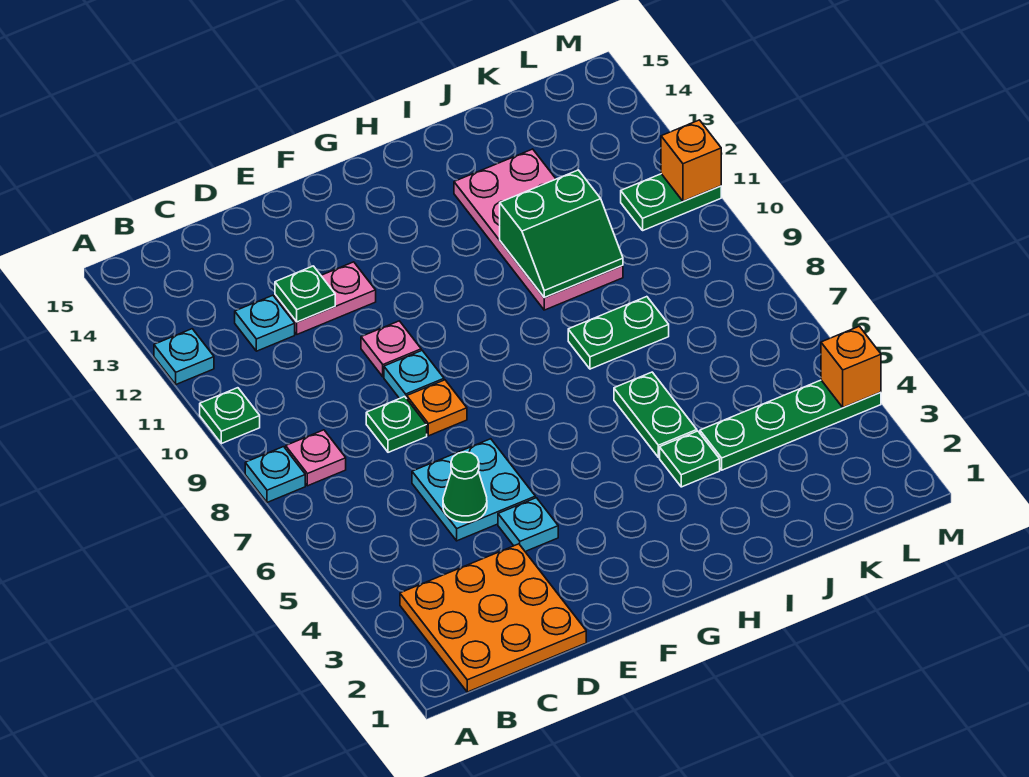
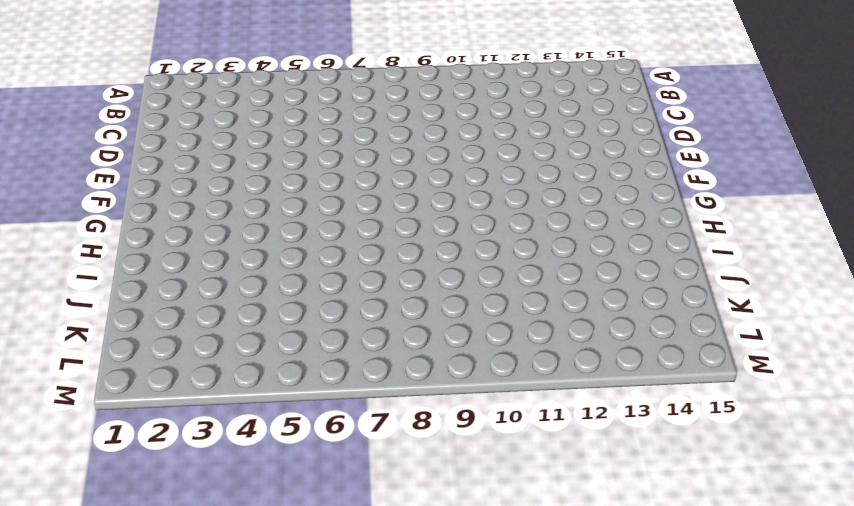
none -> cyan plate A8 level 1
none -> green plate A10 level 1
none -> cyan plate A12 level 1

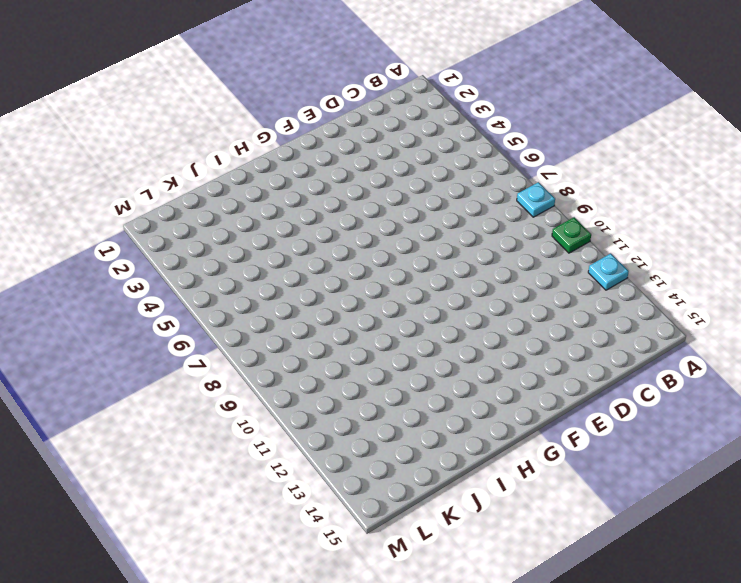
none -> orange plate B1:D3 level 1
none -> pink plate B8 level 1
none -> cyan plate C12 level 1

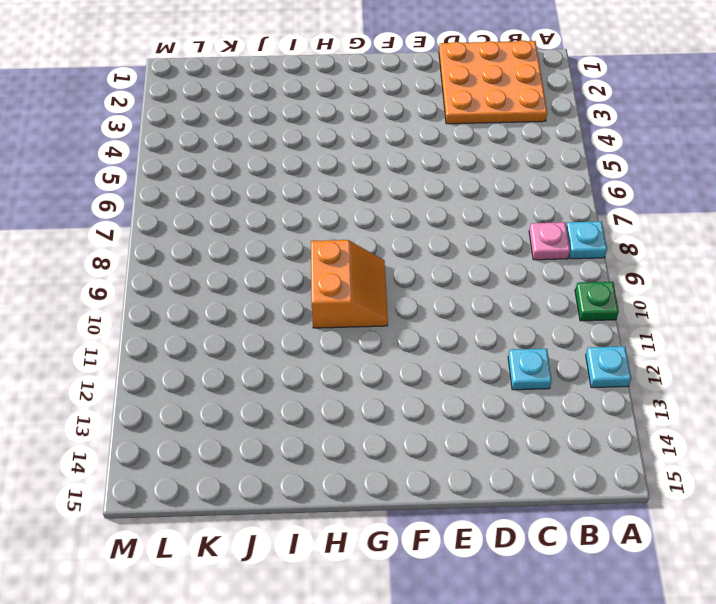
orange slope G9:H10 level 1 top H -> none
none -> cyan plate D5:E6 level 1
none -> green plate D8 level 1
none -> pink plate D12:E12 level 1

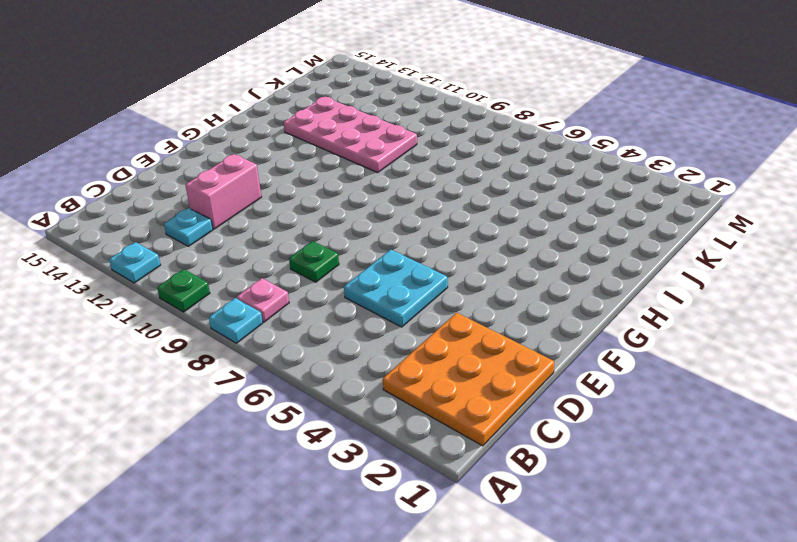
pink brick D12:E12 level 1 -> pink plate D12:E12 level 1
none -> cyan plate E4 level 1
none -> orange plate E8 level 1
none -> cyan plate E9 level 1

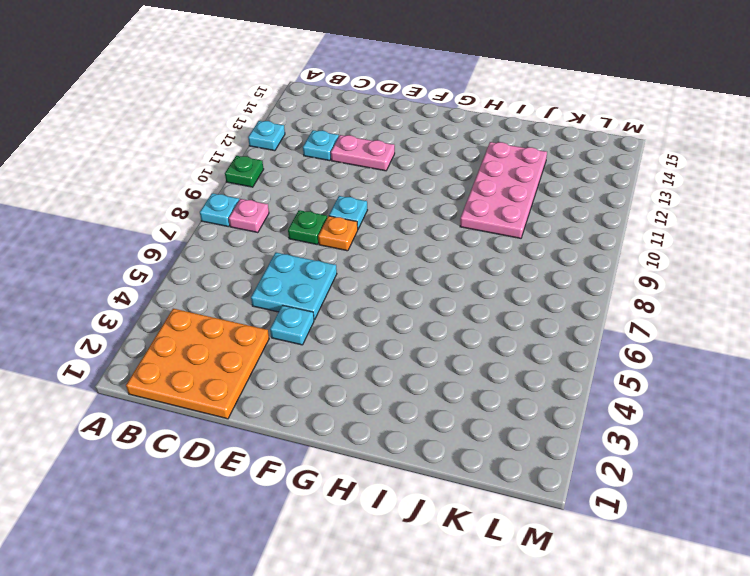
none -> pink plate E10 level 1
none -> green plate I4 level 1
none -> green plate I5:I6 level 1

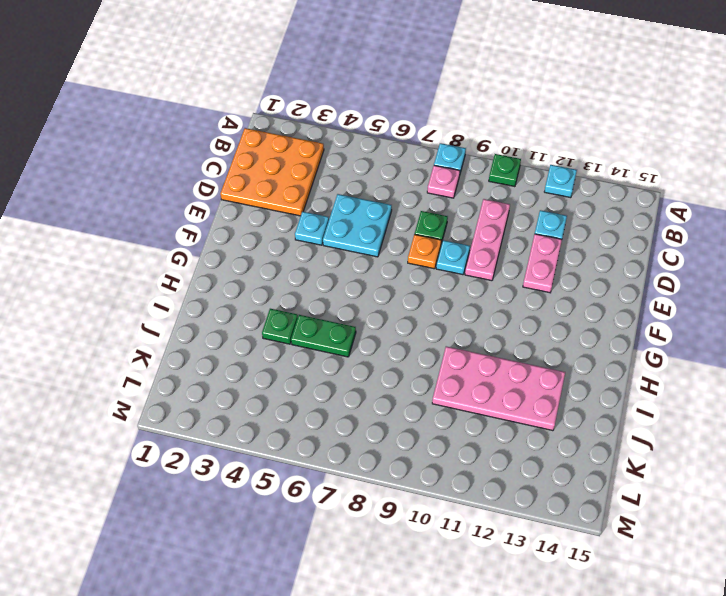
pink plate C10:E10 level 1 -> pink plate E10 level 1
none -> green plate I8:J8 level 1
none -> green plate J4:M4 level 1
none -> green plate L11:M11 level 1

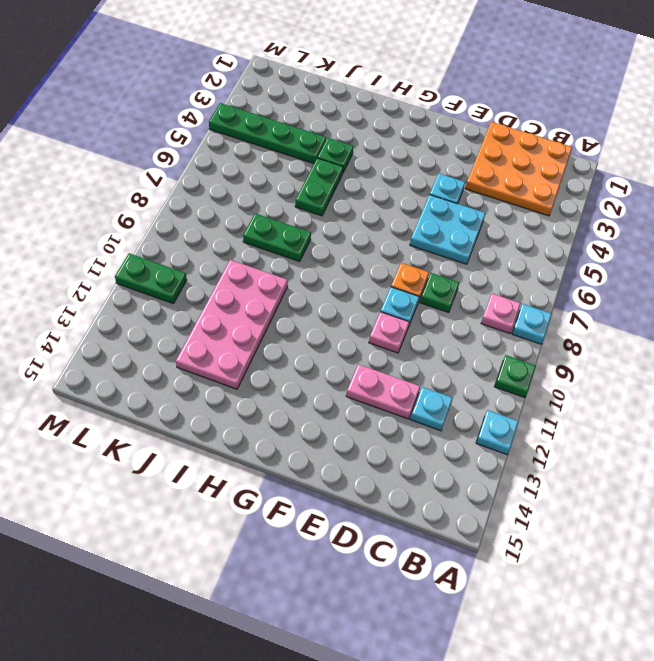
none -> green cone D5 level 2
none -> green plate D12 level 2
none -> green slope I10:J11 level 2 top 11

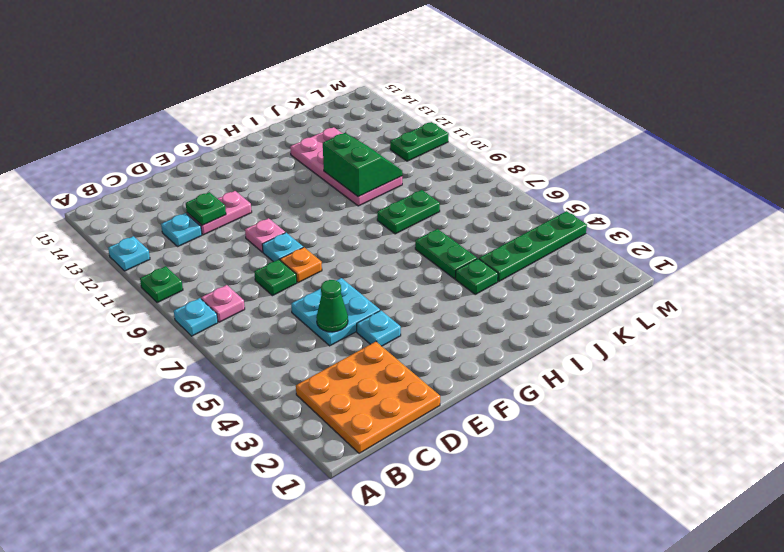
green slope I10:J11 level 2 top I -> green slope I10:J11 level 2 top 11
none -> orange brick M4 level 2
none -> orange brick M11 level 2

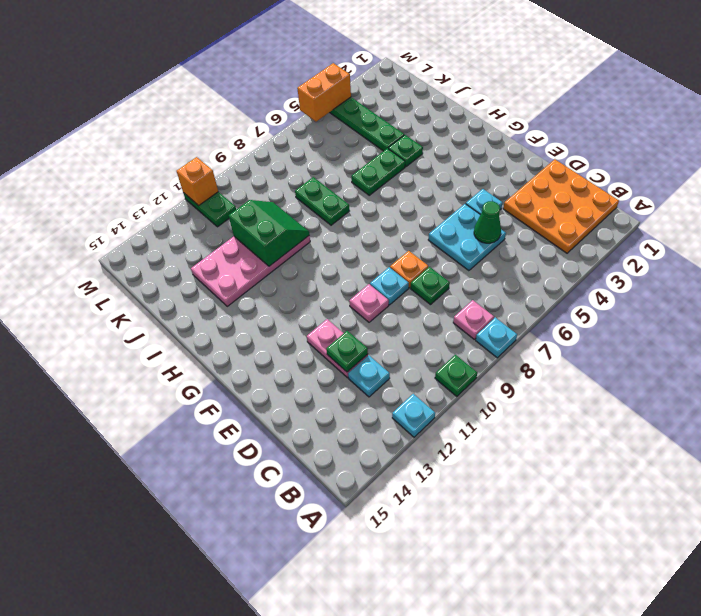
orange brick M4:M5 level 2 -> orange brick M4 level 2

